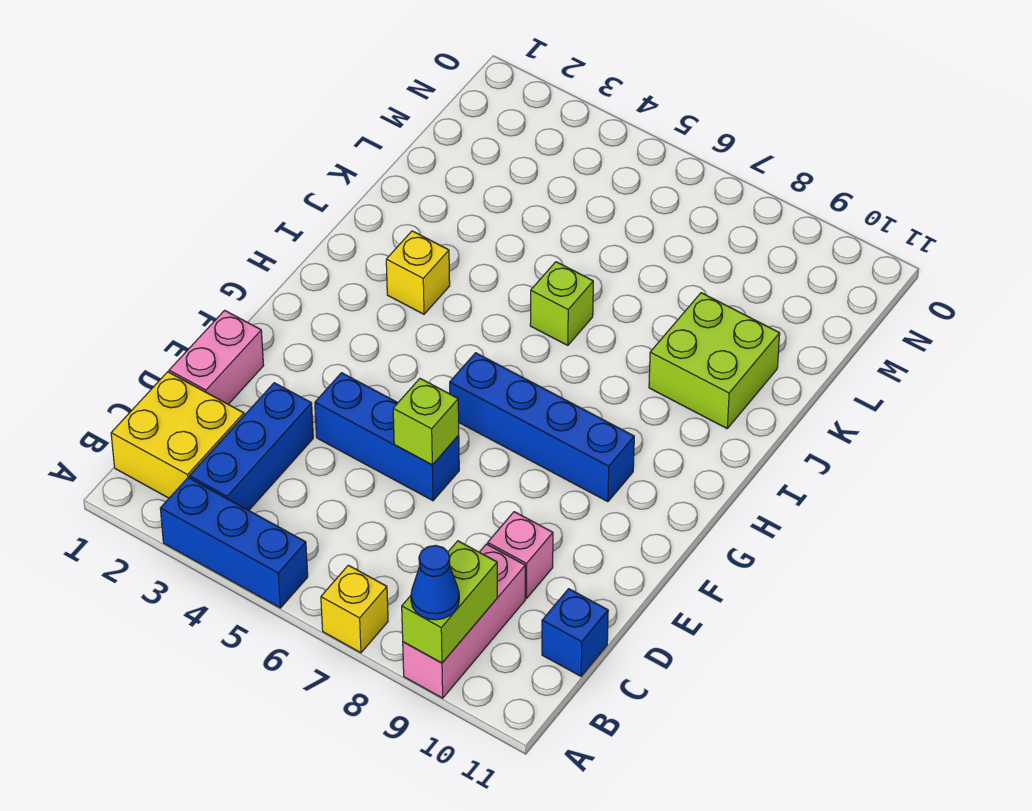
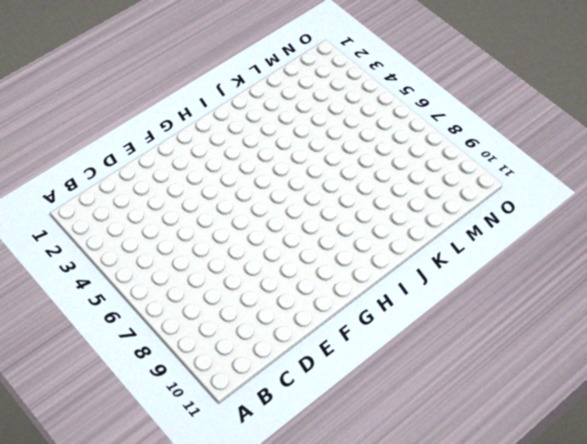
none -> blue brick A3:A5 level 1
none -> yellow brick A7 level 1
none -> pink brick A9:C9 level 1

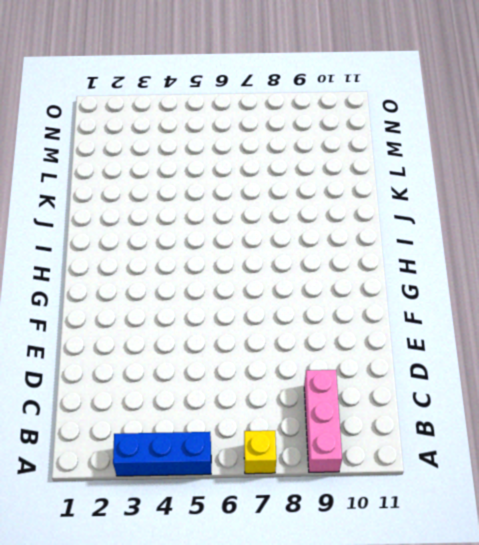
none -> yellow brick B1:C2 level 1
none -> blue brick B3:D3 level 1
none -> blue brick C11 level 1

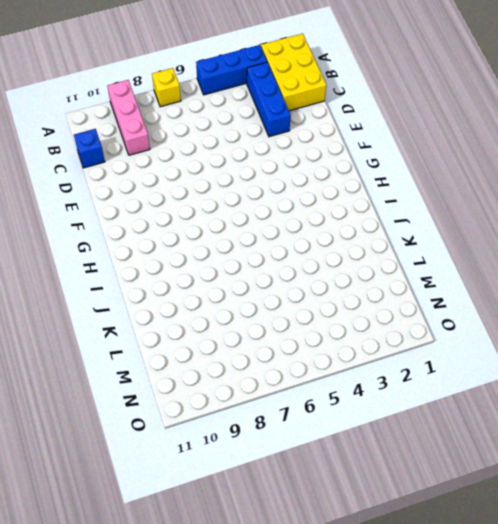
yellow brick A1:C2 level 1 -> yellow brick B1:C2 level 1
none -> pink brick D1:E1 level 1
none -> pink brick D9 level 1
none -> blue brick E4:E6 level 1

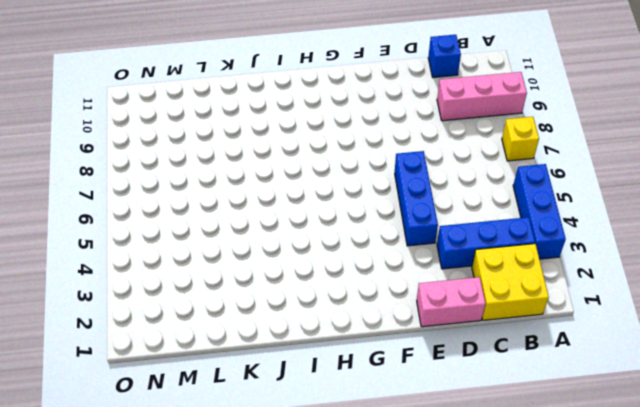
none -> pink brick D9 level 1
none -> blue brick G6:G9 level 1
none -> yellow brick I3 level 1

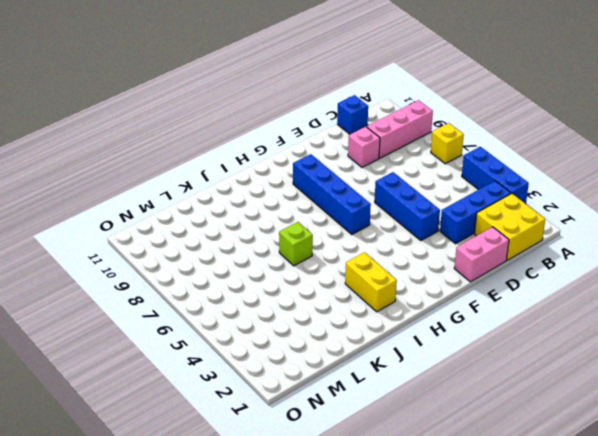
yellow brick I2:I3 level 1 -> yellow brick I3 level 1
none -> lime brick J9:K10 level 1
none -> lime brick A9:B9 level 2
none -> lime brick E6 level 2

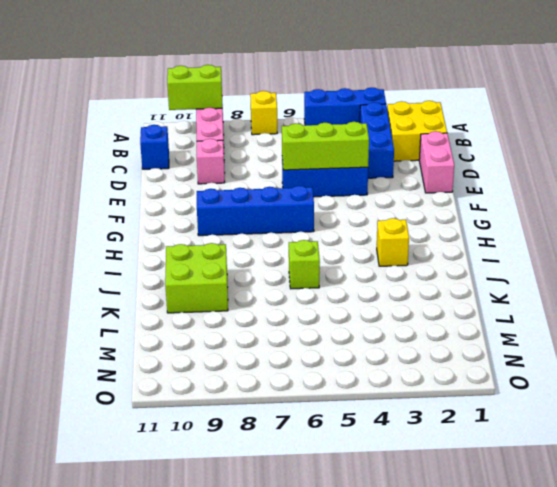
lime brick A9:A10 level 2 -> lime brick A9:B9 level 2
lime brick E4:E6 level 2 -> lime brick E6 level 2
none -> blue cone A9 level 3

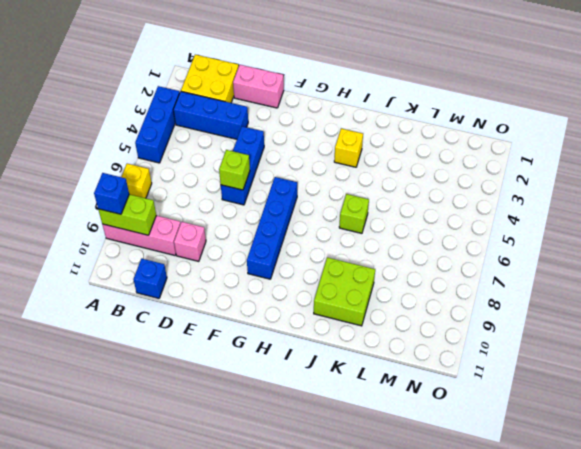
blue brick A9 level 3 -> blue cone A9 level 3

